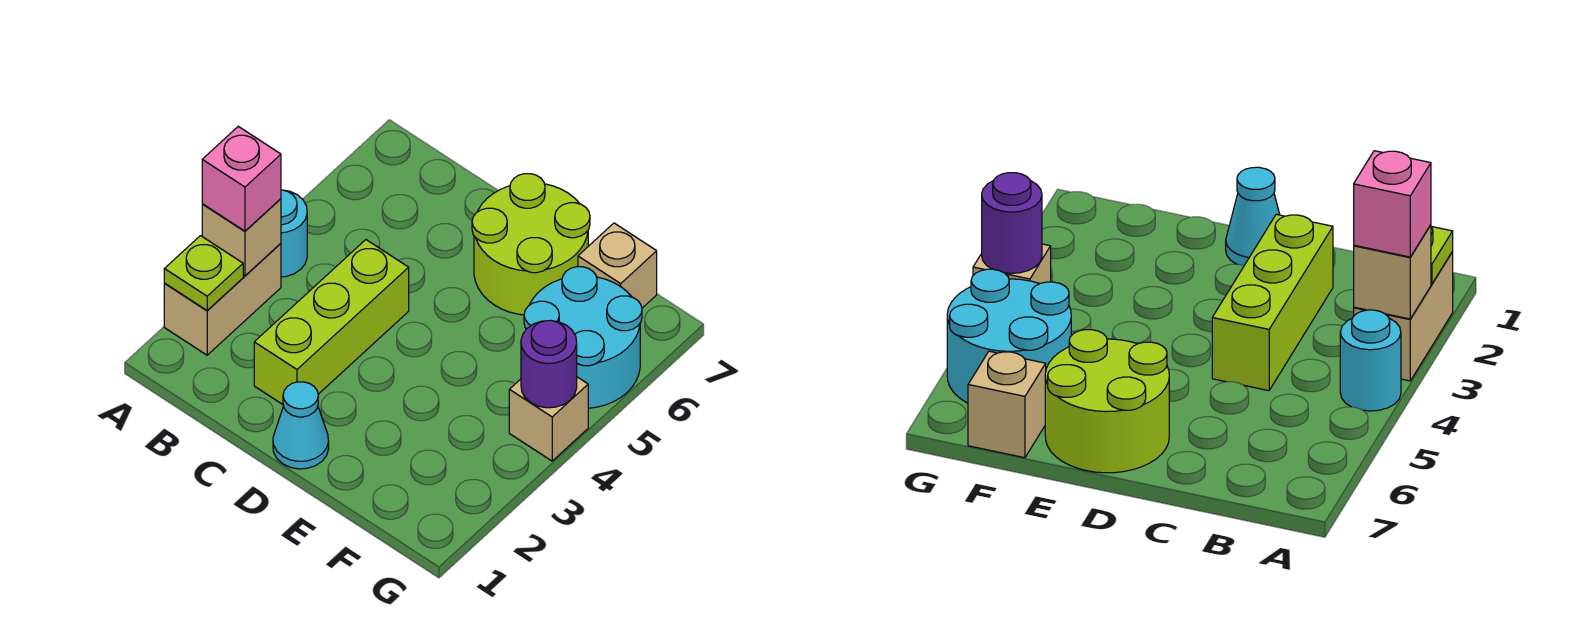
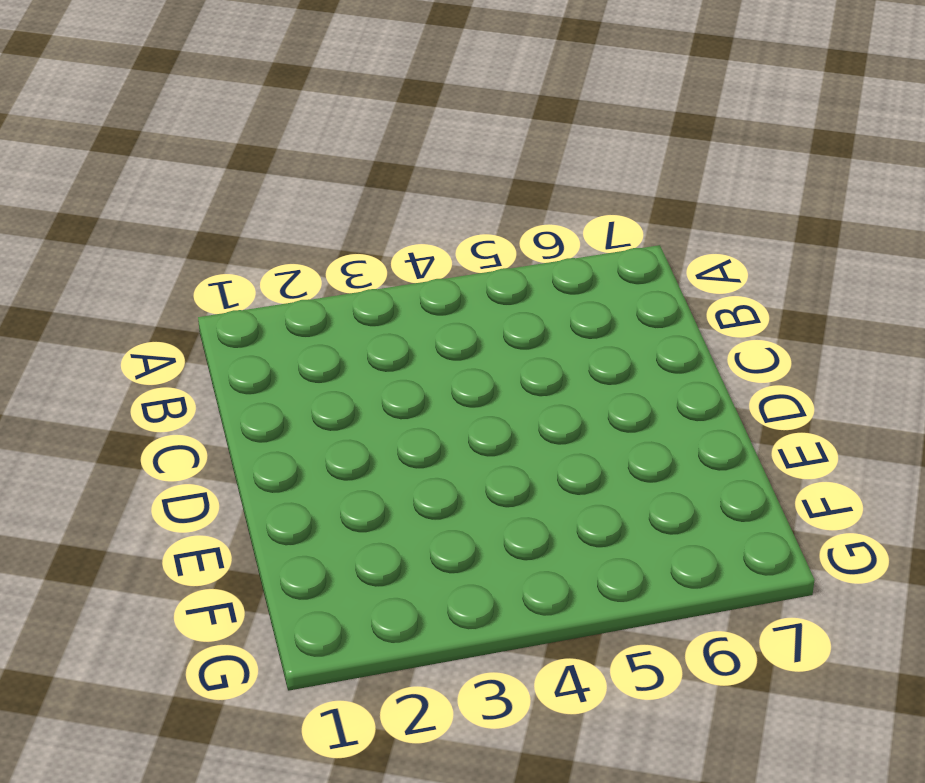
none -> tan brick A2:A3 level 1
none -> cyan round brick A4 level 1
none -> lime brick C2:C4 level 1

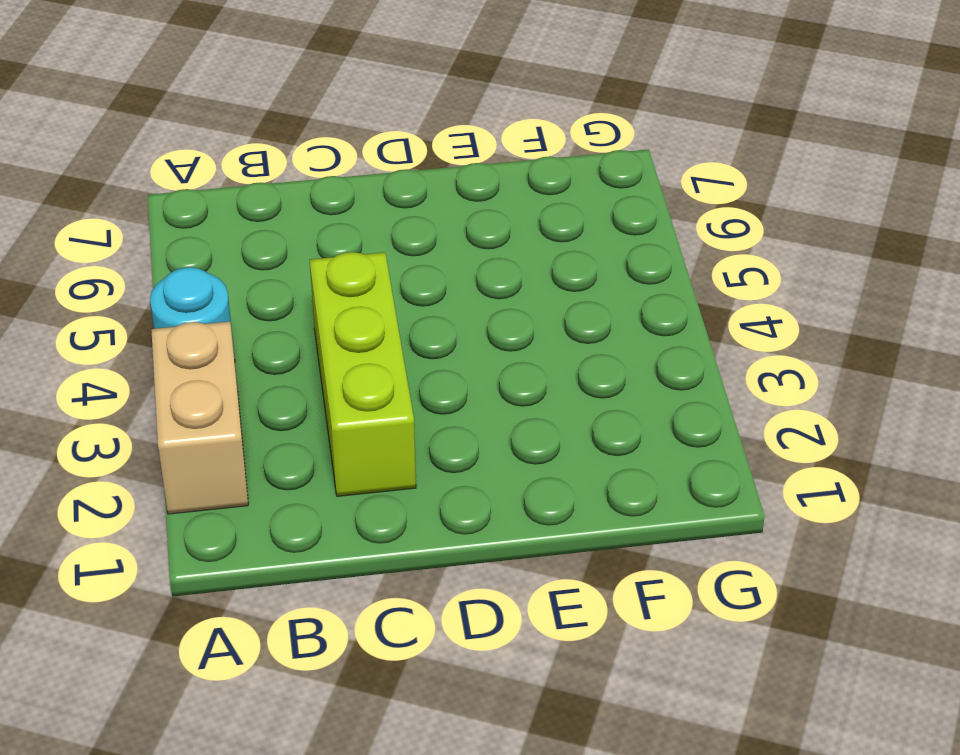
none -> cyan cone D1 level 1
none -> lime round brick D6:E7 level 1
none -> cyan round brick F5:G6 level 1

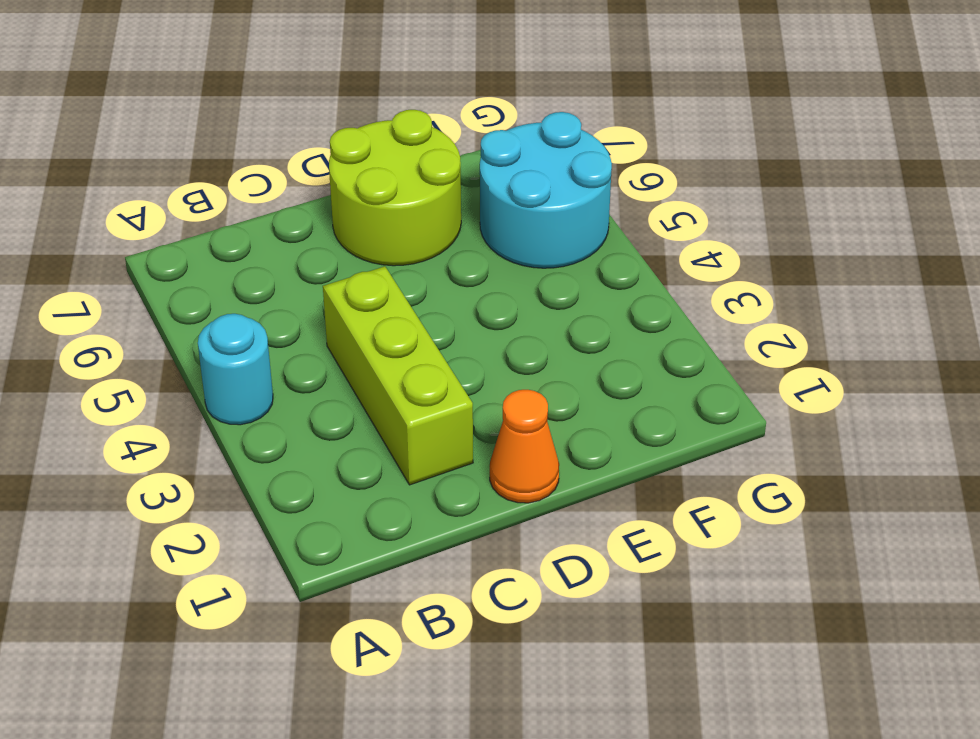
orange cone D1 level 1 -> cyan cone D1 level 1
none -> tan brick A2:A3 level 1
none -> tan brick F7 level 1
none -> tan brick G4 level 1

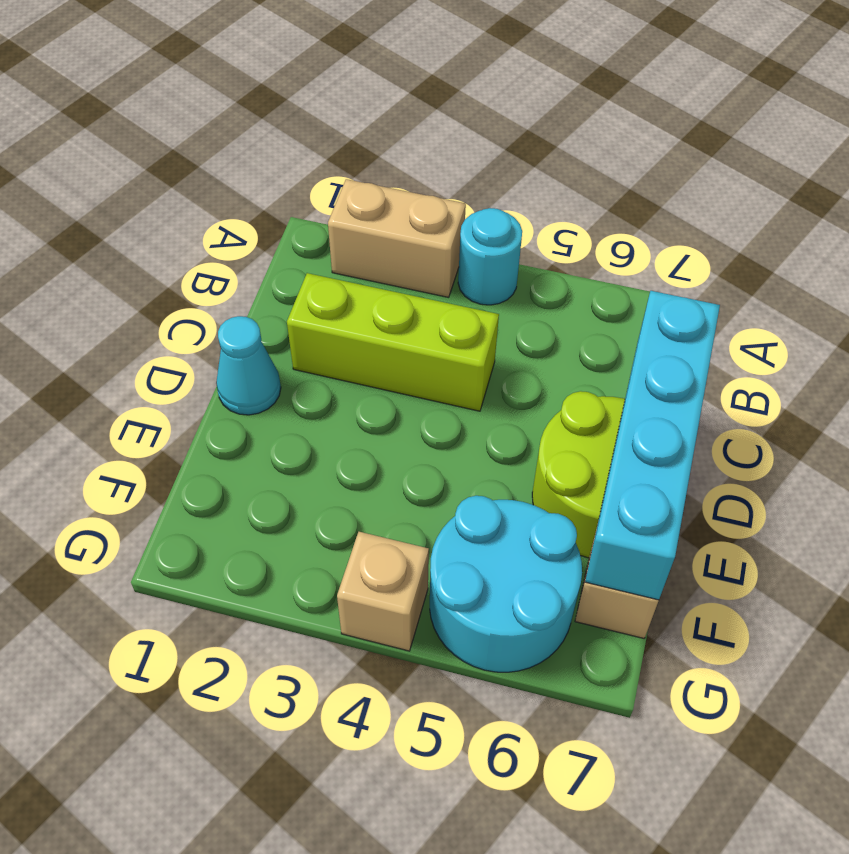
cyan brick C7:F7 level 2 -> none
none -> lime plate A2 level 2
none -> tan brick A3 level 2
none -> purple round brick G4 level 2

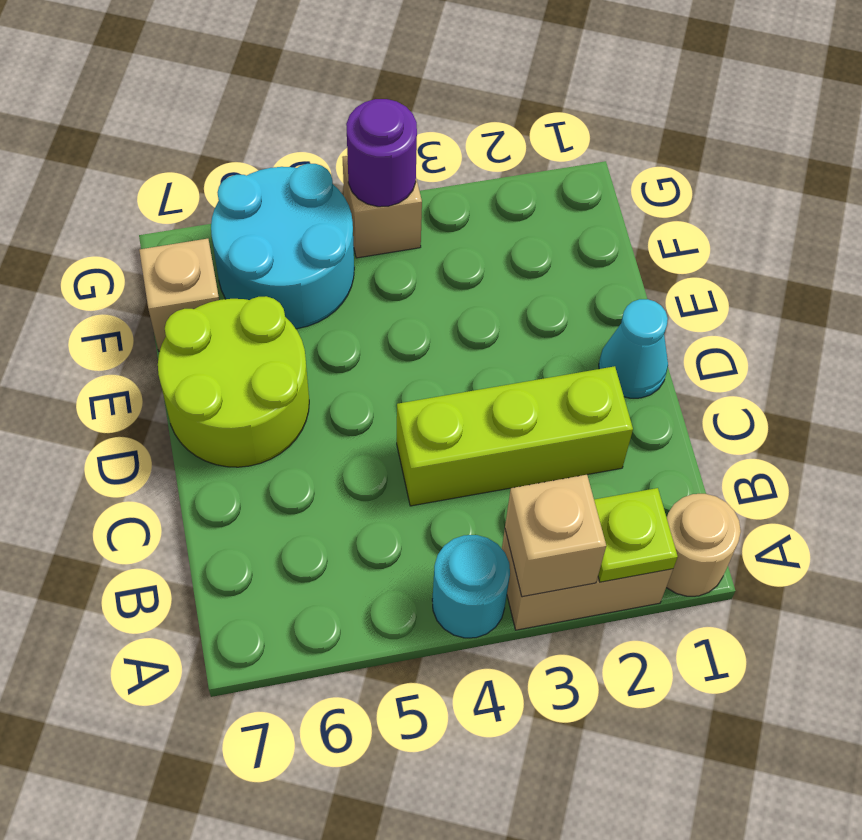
tan round brick A1 level 1 -> none
none -> pink brick A3 level 3

